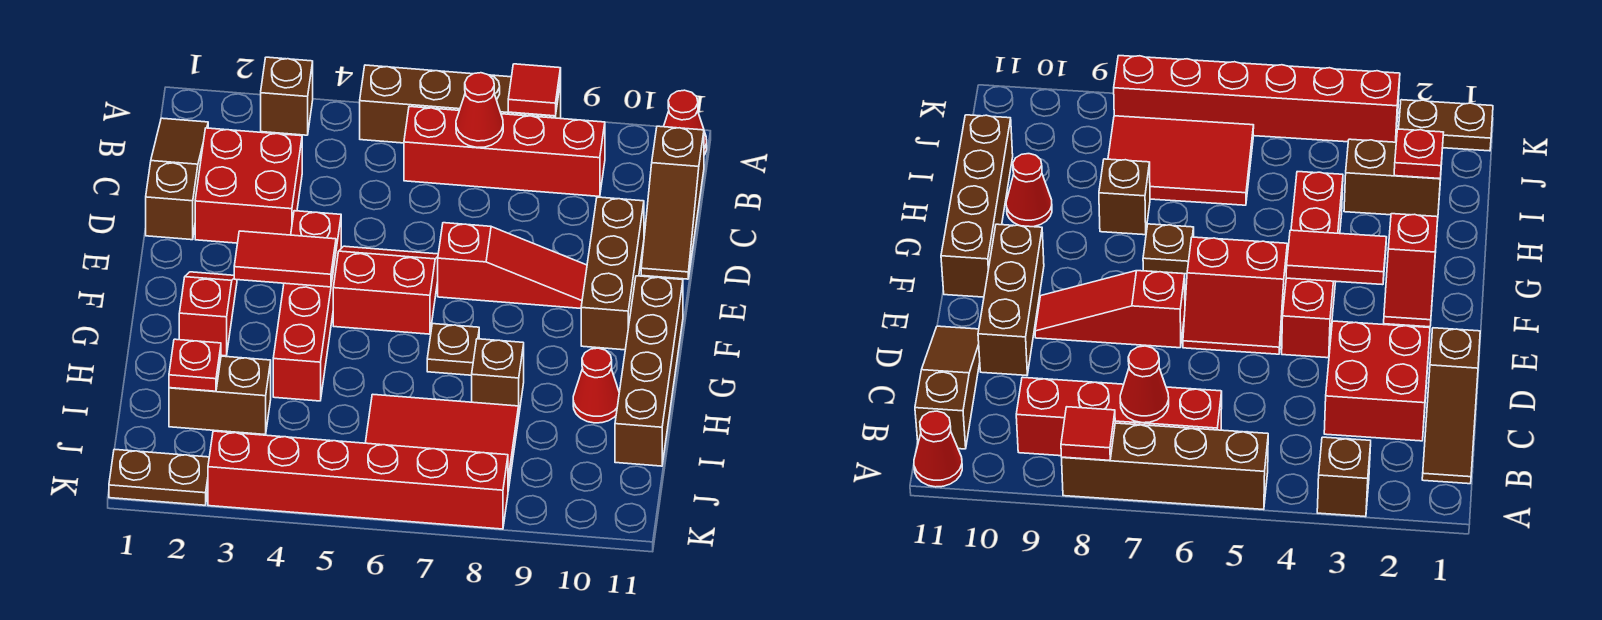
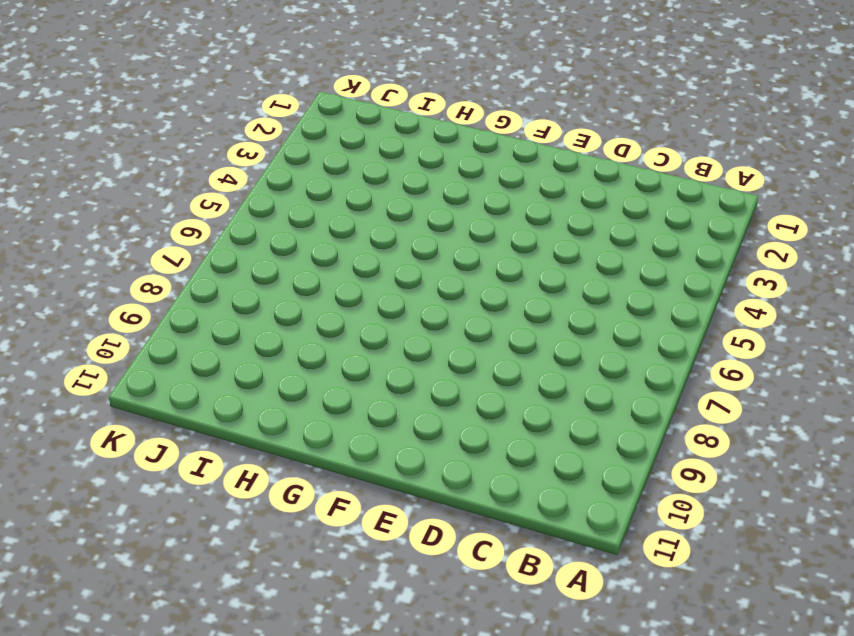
none -> brown brick A3 level 1
none -> brown brick A5:A8 level 1
none -> red cone A11 level 1

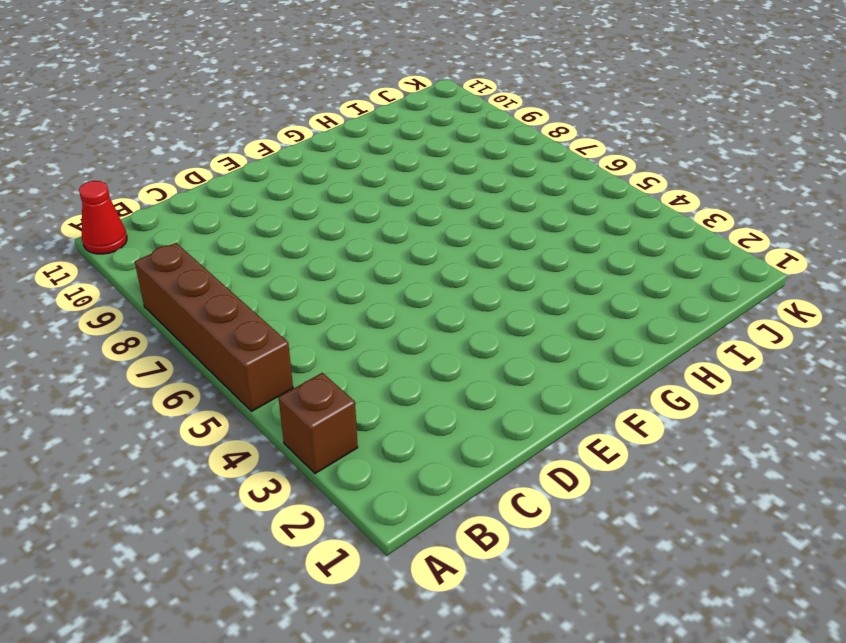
none -> brown slope B1:D1 level 1 top D
none -> red brick B6:B9 level 1
none -> brown slope B11:D11 level 1 top B

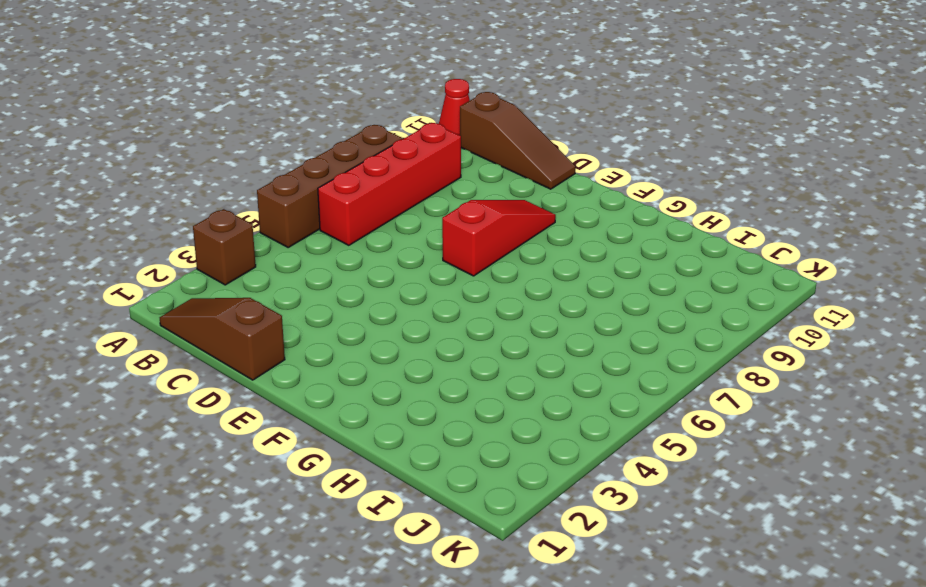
none -> red brick C2:D3 level 1
none -> brown brick D10:F10 level 1
none -> red brick E4:H4 level 1

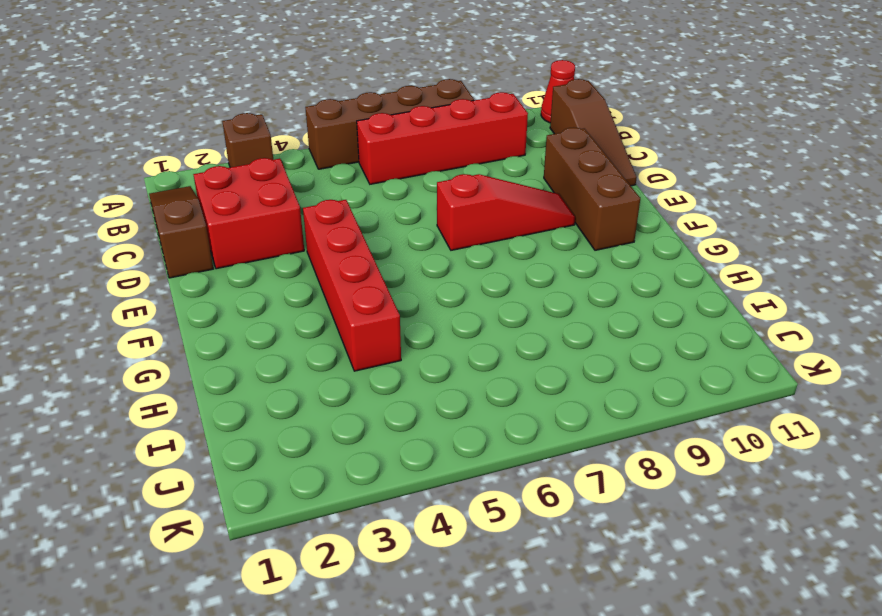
none -> red slope E5:F6 level 1 top F
none -> red slope F2:G2 level 1 top G
none -> brown brick F11:I11 level 1

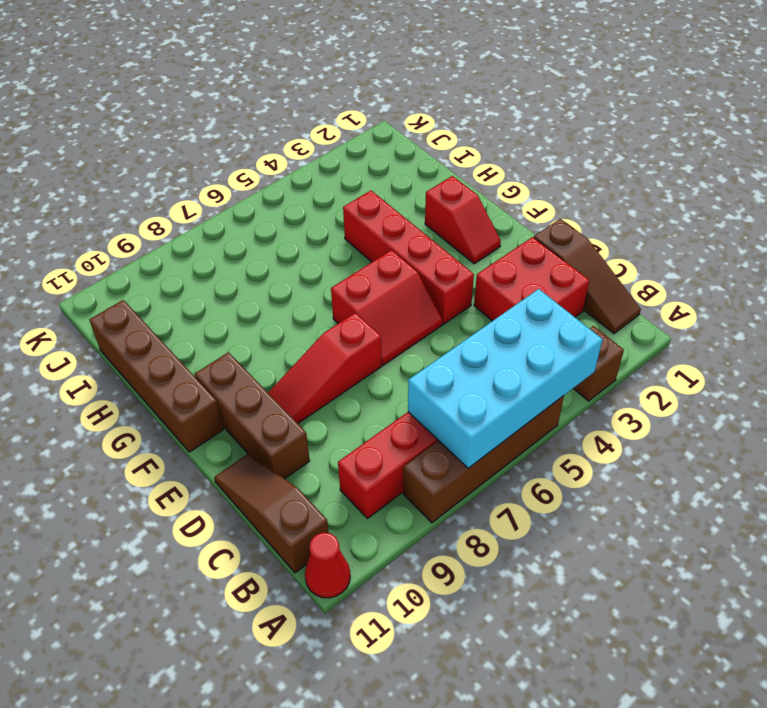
cyan brick A4:B7 level 2 -> red cone B7 level 2
none -> brown plate G7 level 1
none -> brown brick H8 level 1
none -> red cone H10 level 1

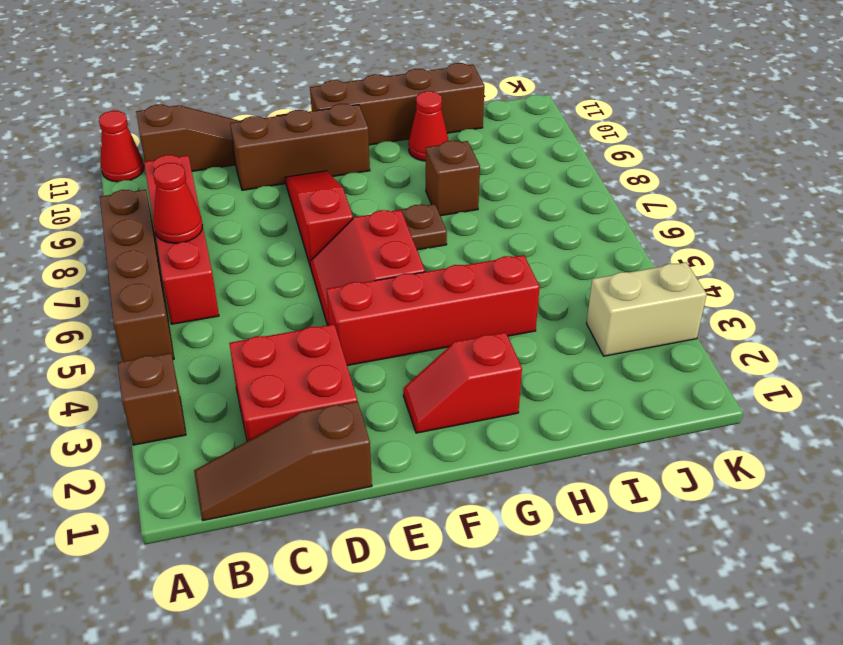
tan brick J3:K3 level 1 -> red brick K3:K8 level 1
none -> brown brick I2:I3 level 1
none -> red tile I6:J8 level 1
none -> brown plate K1:K2 level 1

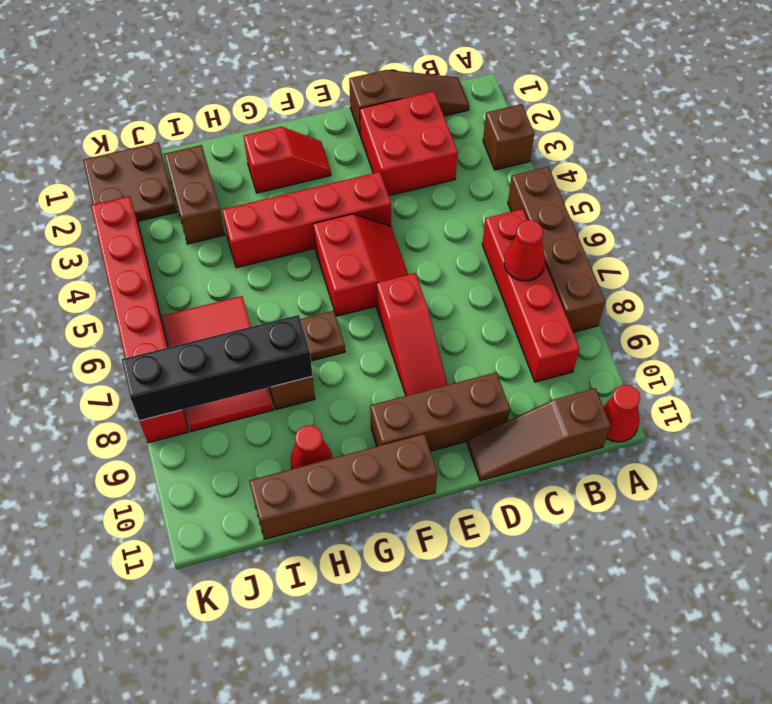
black brick H8:K8 level 2 -> none
brown plate J1:K2 level 1 -> brown plate K1:K2 level 1
none -> red tile A8 level 2
none -> red tile F3:F4 level 2
none -> red plate I2 level 2

